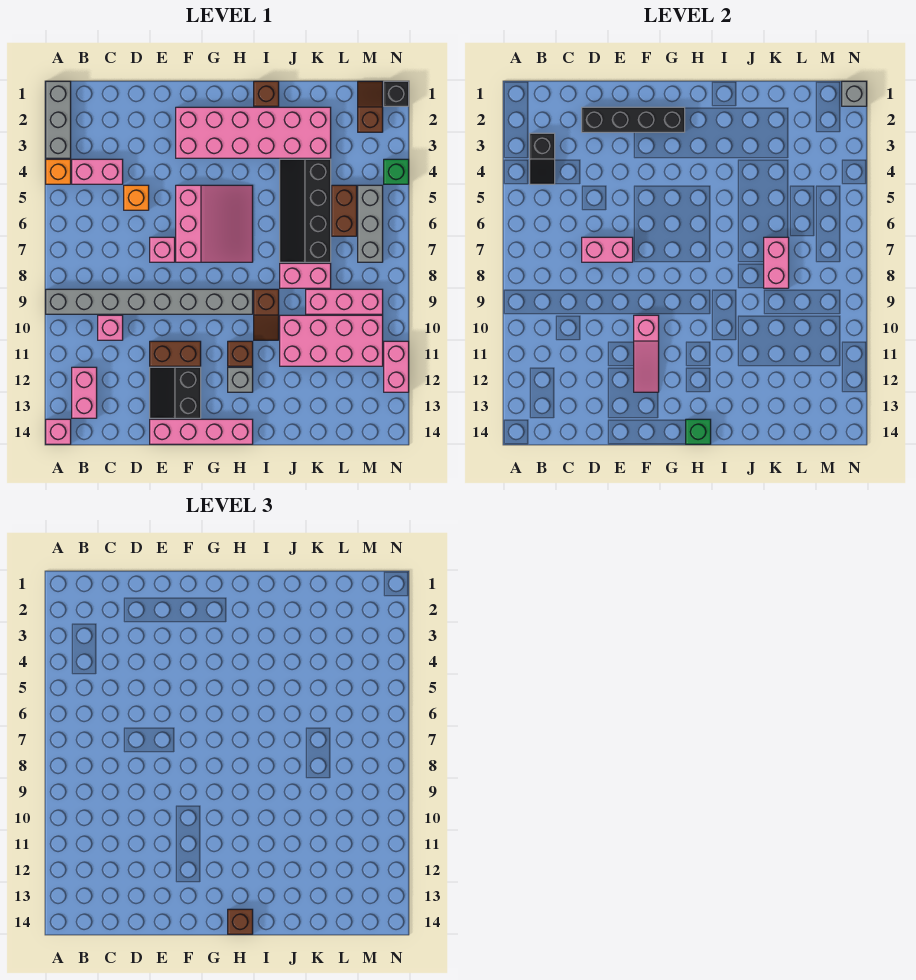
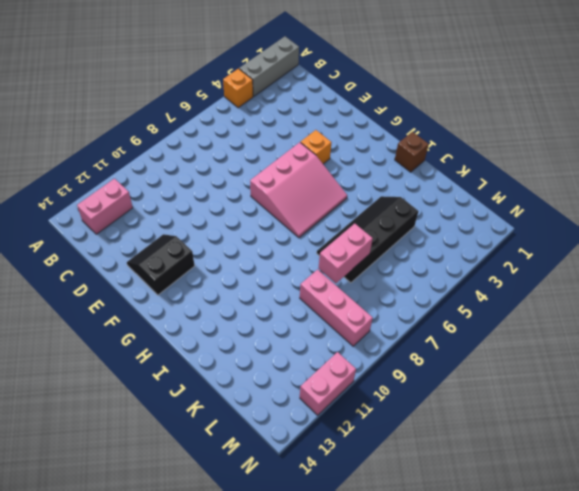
orange brick F4 level 1 -> orange brick D5 level 1
none -> grey brick A9:H9 level 1
none -> pink brick A14 level 1
none -> pink brick B4:C4 level 1
none -> pink brick C10 level 1

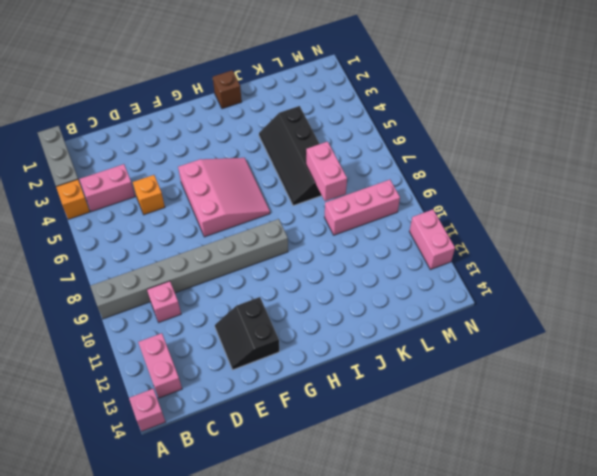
none -> pink brick E7 level 1
none -> brown brick E11:F11 level 1
none -> pink brick E14:H14 level 1
none -> pink brick F2:K3 level 1

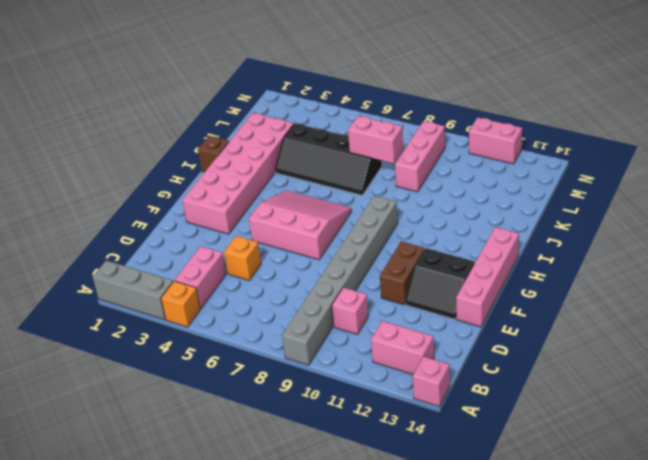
none -> pink brick E7 level 1
none -> brown brick H11 level 1
none -> grey brick H12 level 1
none -> brown slope I9:I10 level 1 top 9

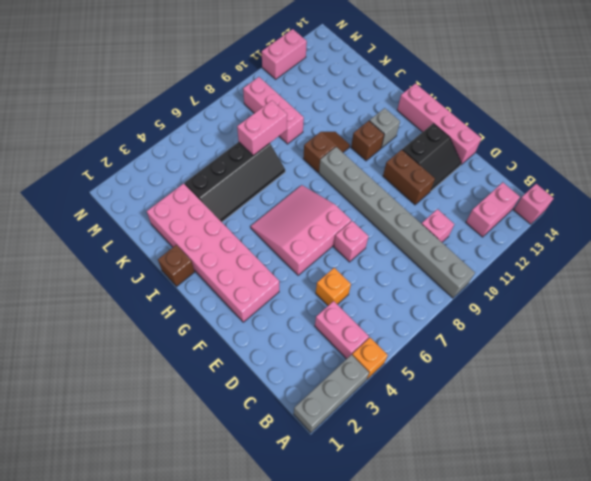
none -> pink brick J8:K8 level 1
none -> pink brick J10:M11 level 1
none -> brown brick L5:L6 level 1
none -> brown slope M1:M2 level 1 top 2

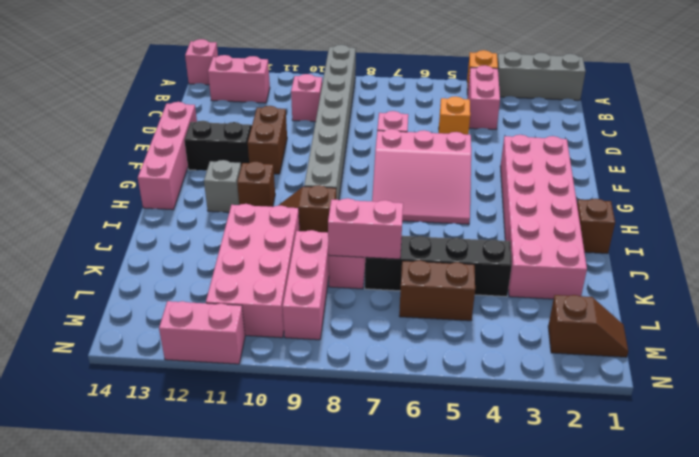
none -> grey brick M5:M7 level 1
none -> black brick N1 level 1
none -> green brick N4 level 1
none -> black slope B3:B4 level 2 top 3

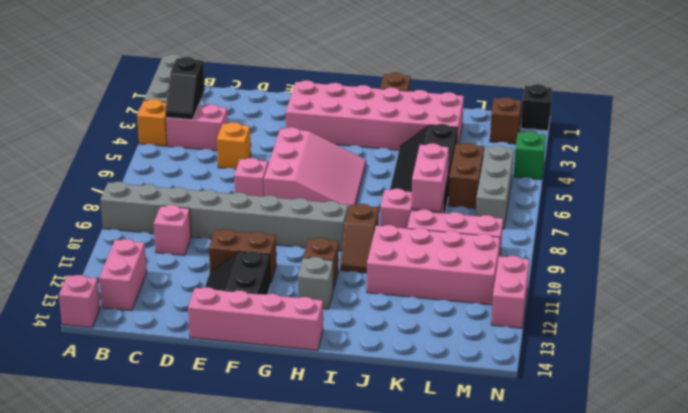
none -> black brick D2:G2 level 2
none -> pink brick D7:E7 level 2
none -> pink slope F10:F12 level 2 top 10
none -> green brick H14 level 2

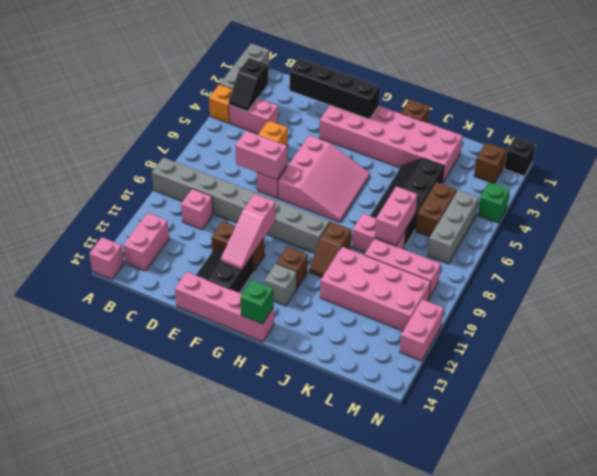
none -> grey brick N1 level 2
none -> brown brick H14 level 3

